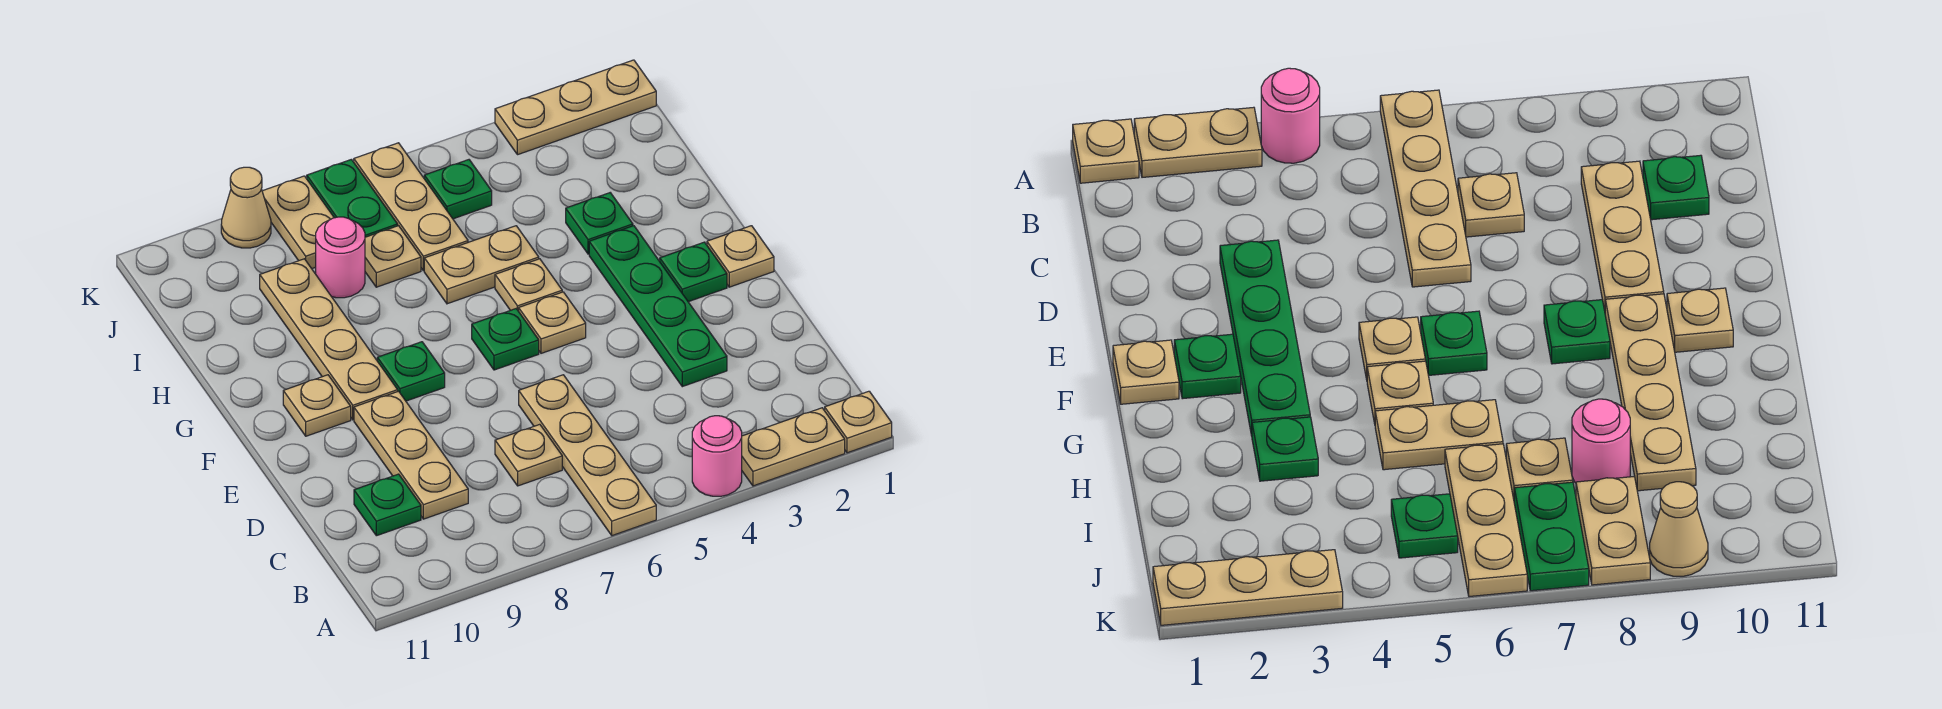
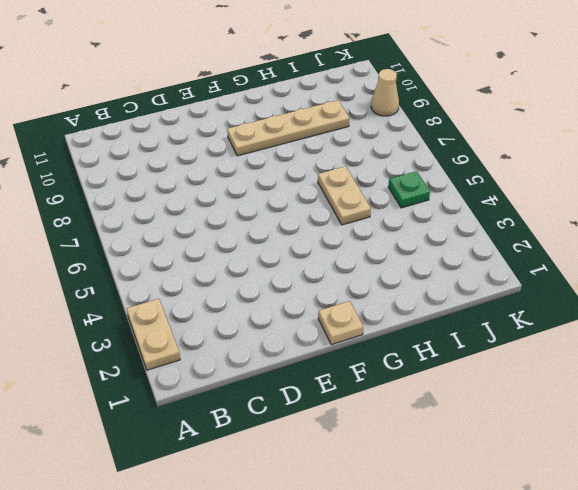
none -> tan plate A1 level 1
none -> pink round brick A4 level 1
none -> tan plate A6:D6 level 1

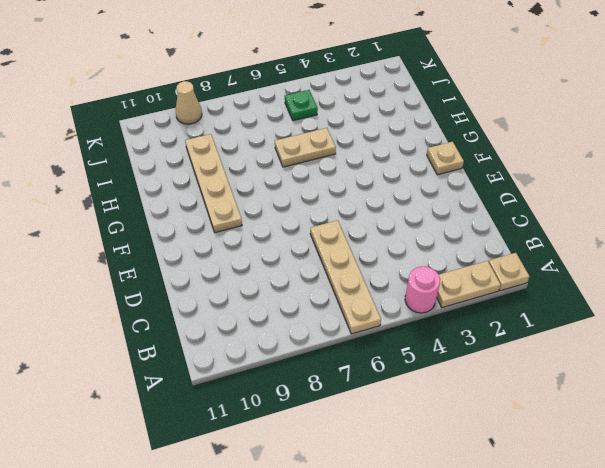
none -> tan plate C7 level 1
none -> tan plate C9:E9 level 1
none -> green plate C10 level 1

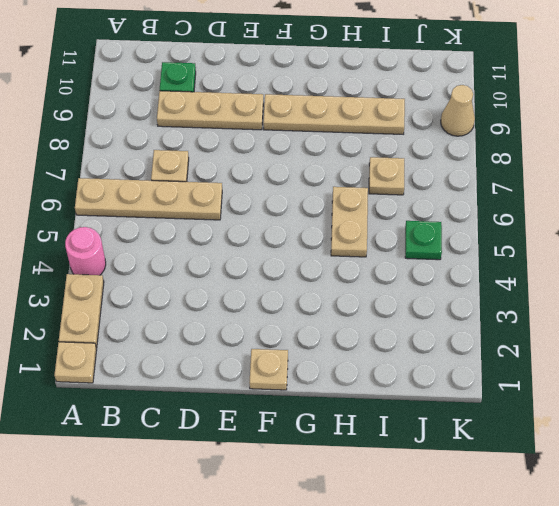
none -> green plate D3:G3 level 1
none -> green plate F2 level 1
none -> tan plate F5 level 1

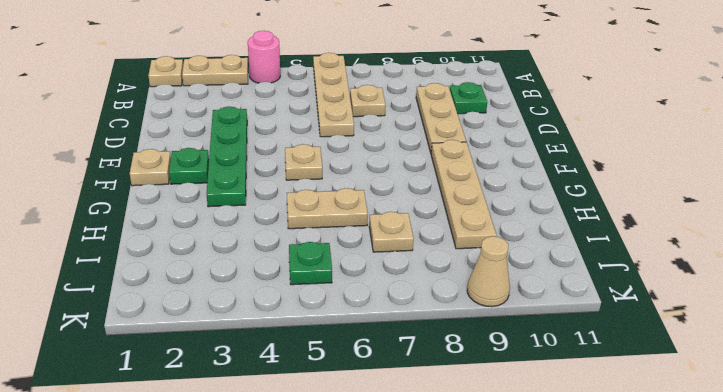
none -> green plate F6 level 1
none -> green plate F8 level 1
none -> tan plate F10 level 1

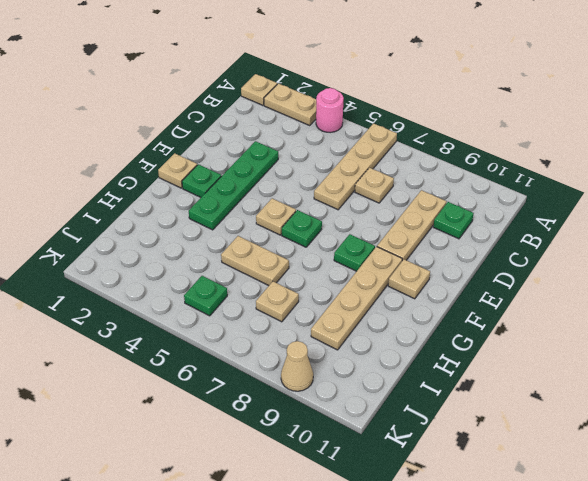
none -> tan plate G5 level 1
none -> green plate H3 level 1
none -> tan plate I6:K6 level 1

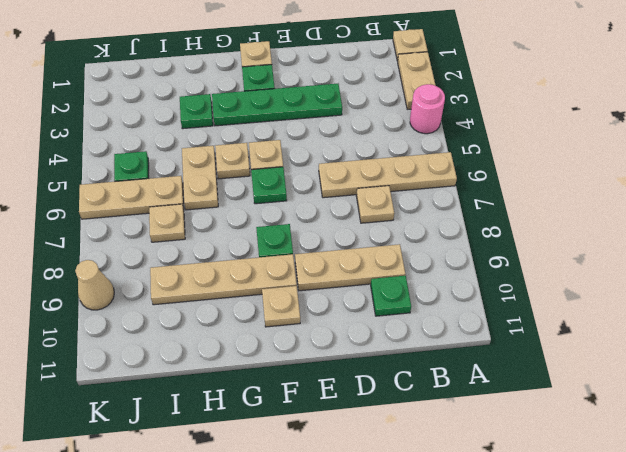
none -> pink round brick I8 level 1
none -> green plate J7:K7 level 1
none -> tan plate J8:K8 level 1

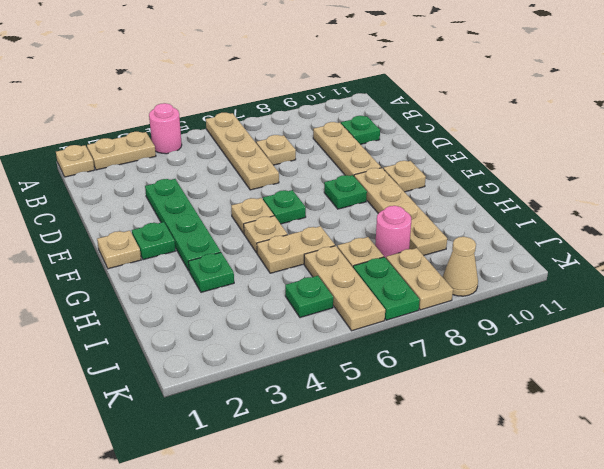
none -> tan plate K1:K3 level 1

